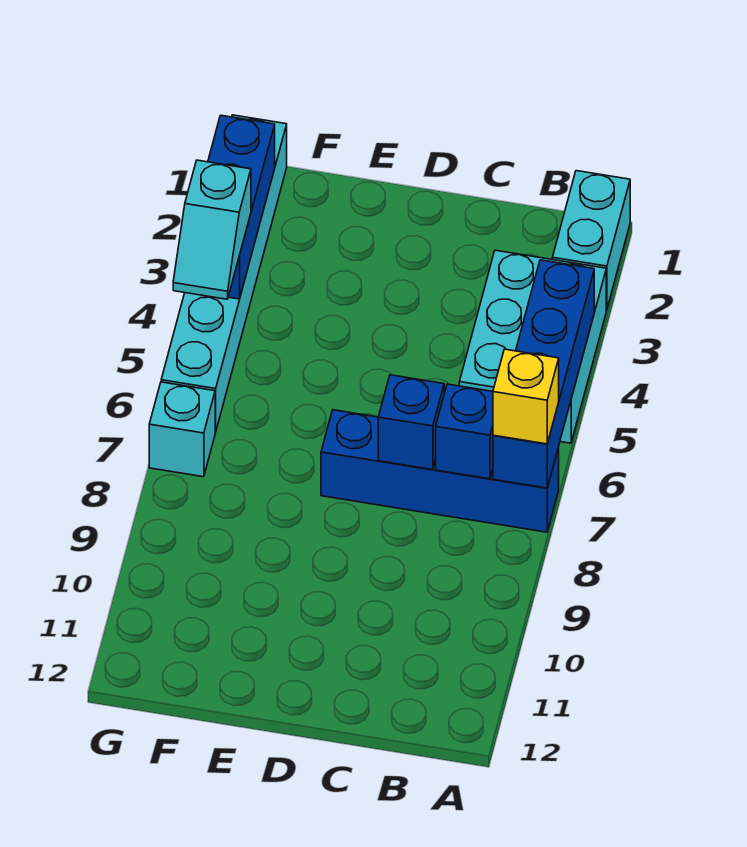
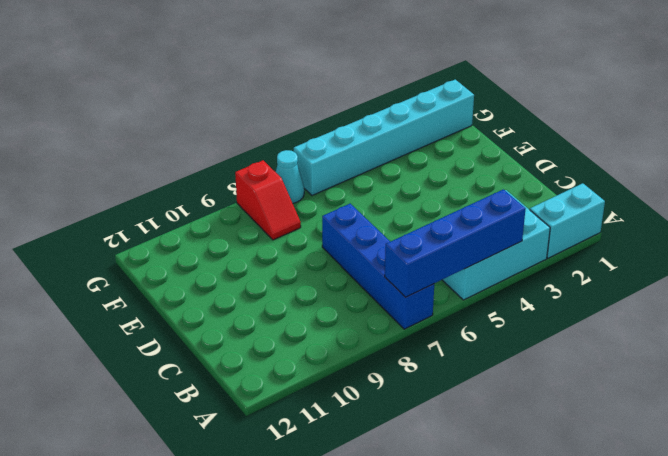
red slope F8:G8 level 1 top G -> none
cyan cone G7 level 1 -> cyan brick G7 level 1
none -> blue brick B7 level 2
none -> blue brick C7 level 2

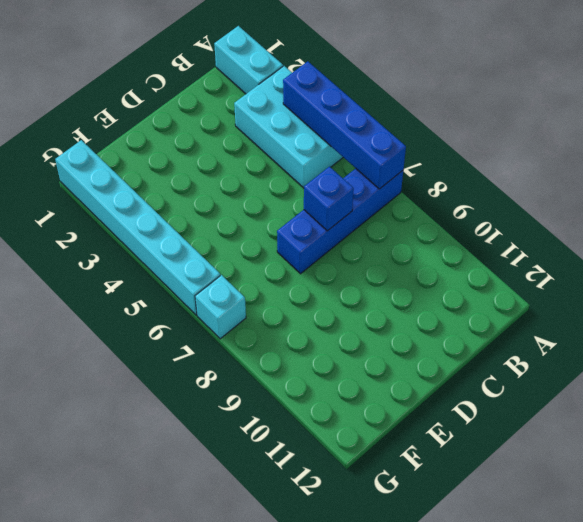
none -> blue brick B7 level 2
none -> blue brick G2:G4 level 2

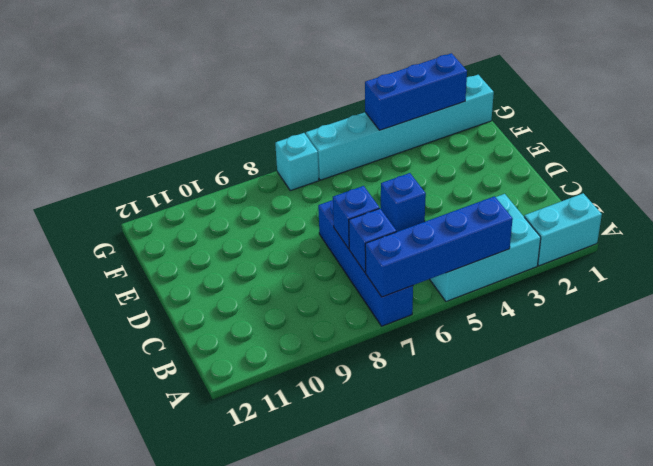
blue brick D5 level 1 -> none
none -> yellow brick A7 level 3
none -> cyan slope G4:G5 level 3 top 4

